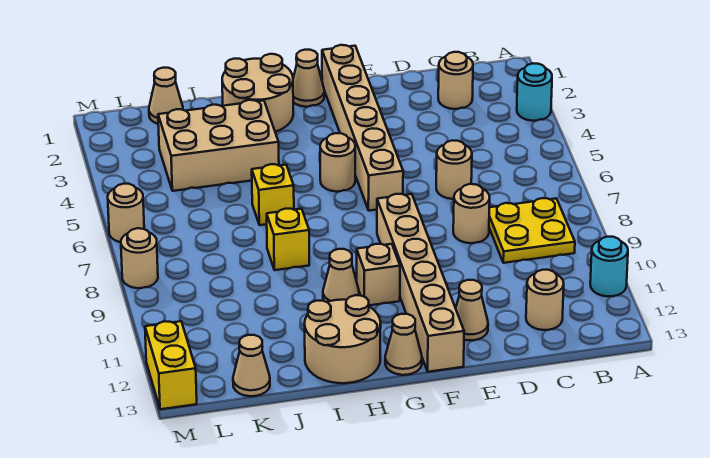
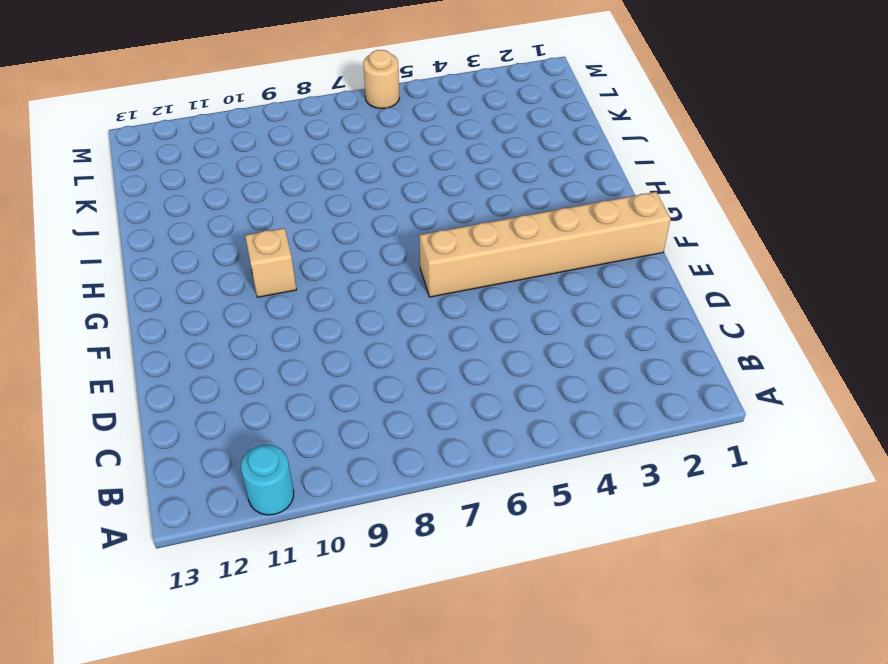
none -> cyan round brick A3 level 1
none -> yellow plate B8:C9 level 1
none -> tan round brick C2 level 1

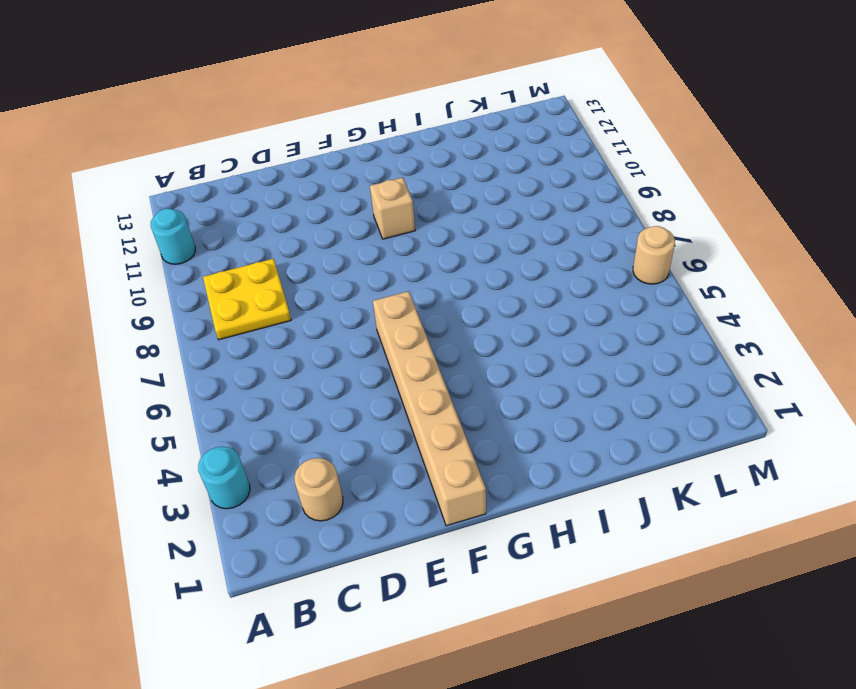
none -> tan round brick C12 level 1
none -> tan round brick D6 level 1
none -> tan round brick D8 level 1

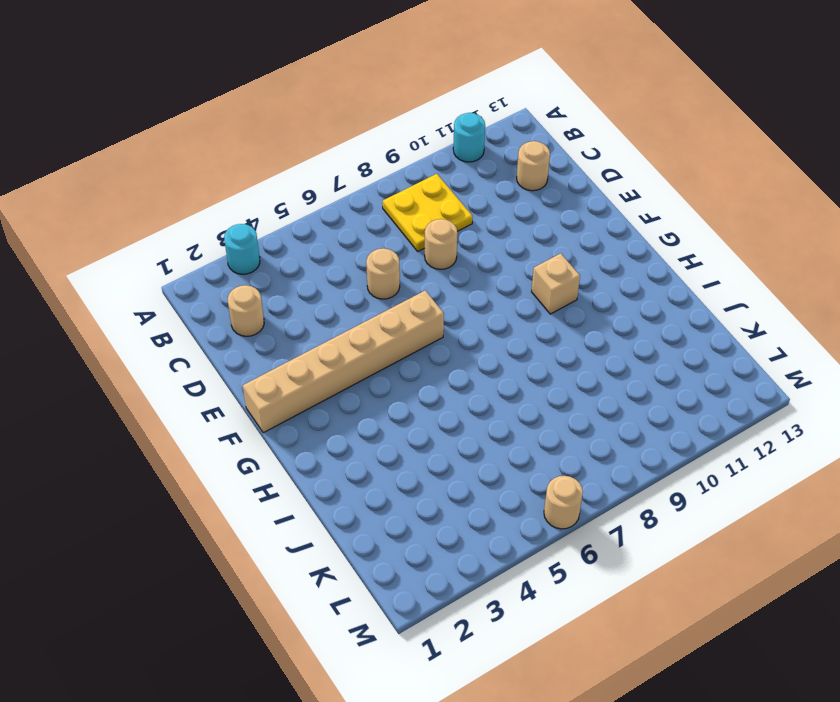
none -> tan cone E12 level 1
none -> tan brick F8:F13 level 1
none -> tan cone G1 level 1

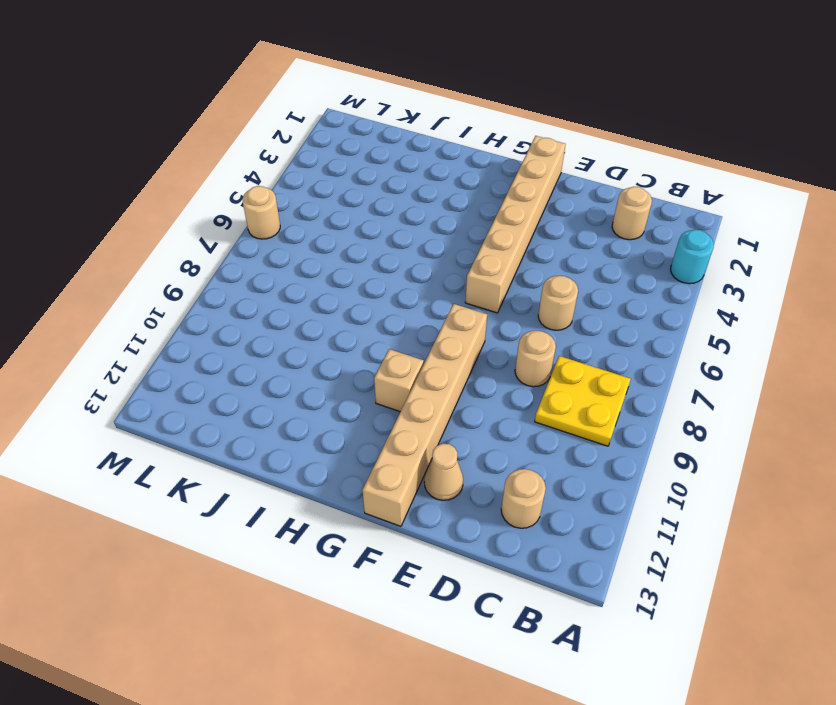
none -> cyan round brick A11 level 1
none -> tan cone G1 level 1
none -> tan round brick G5 level 1

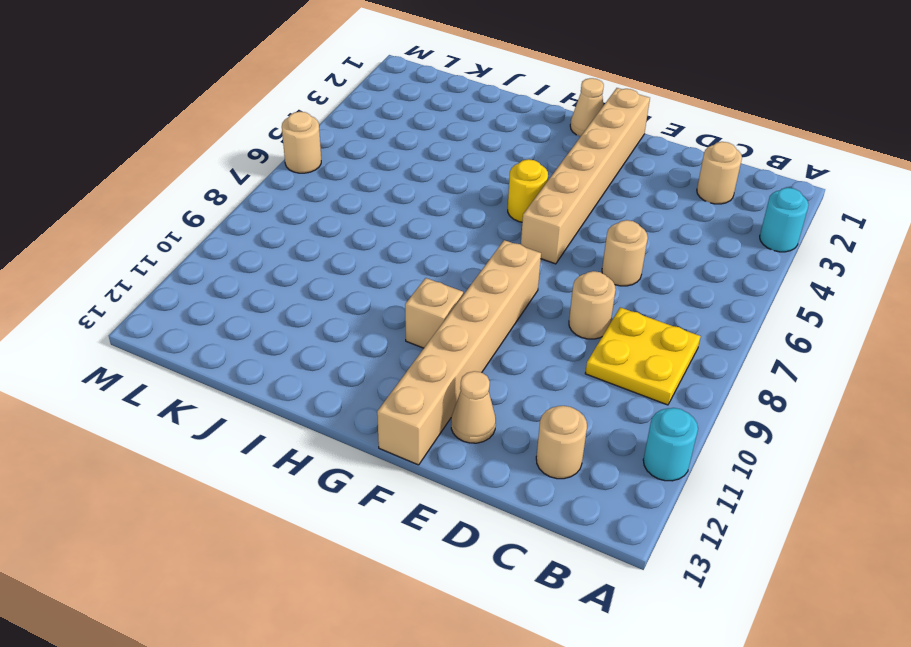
yellow round brick G5 level 1 -> tan round brick G5 level 1
none -> tan cone G13 level 1
none -> tan round brick H1:I2 level 1
none -> tan cone H10 level 1

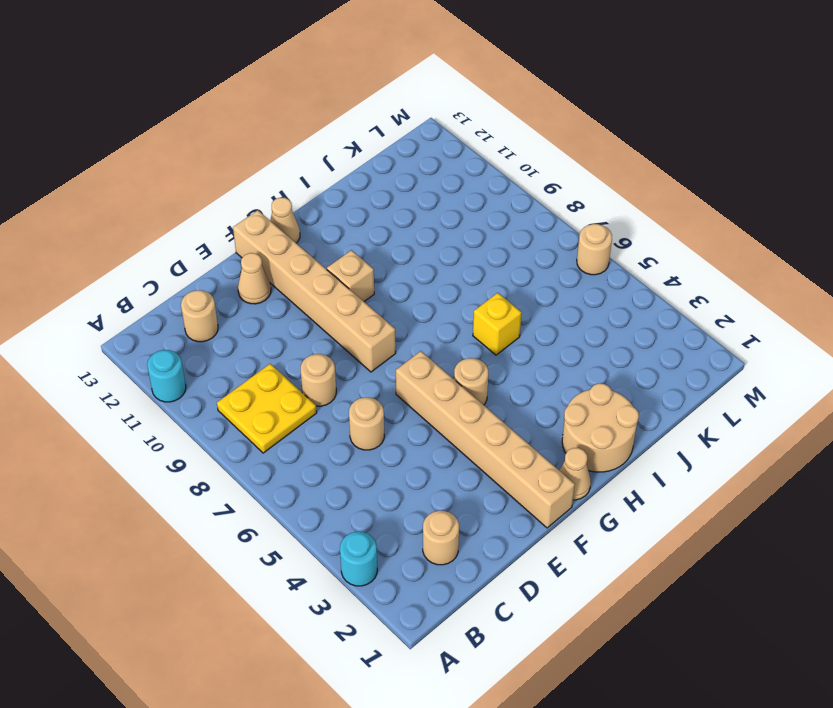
none -> tan cone H10 level 1
none -> tan round brick H12:I13 level 1
none -> tan brick I3:K4 level 1

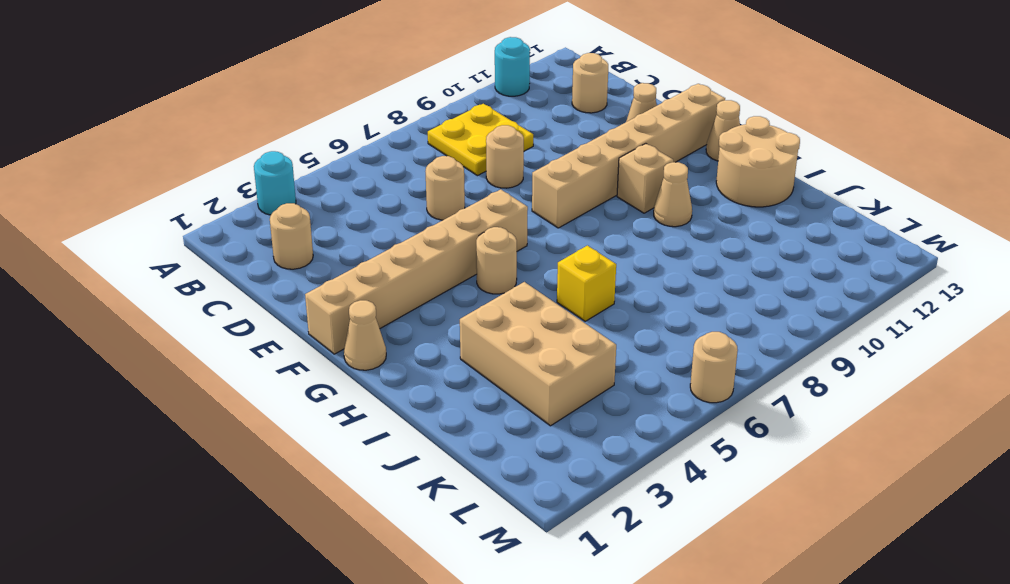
none -> tan round brick H1:I2 level 1
none -> yellow brick I8 level 1
none -> tan cone K1 level 1

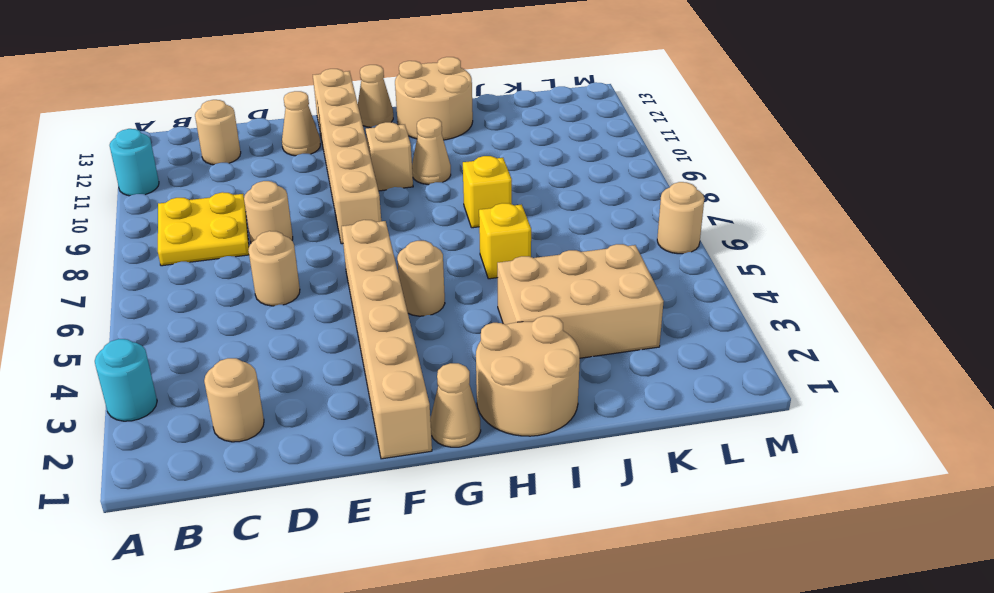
none -> tan cone K1 level 1
none -> tan cone K13 level 1
none -> tan round brick M8 level 1

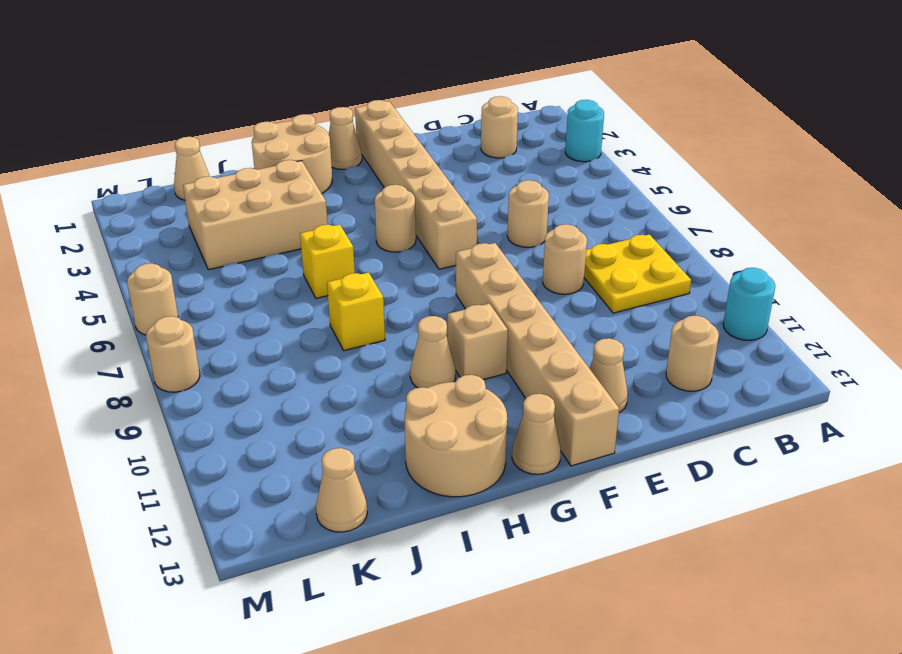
none -> yellow brick M12:M13 level 1

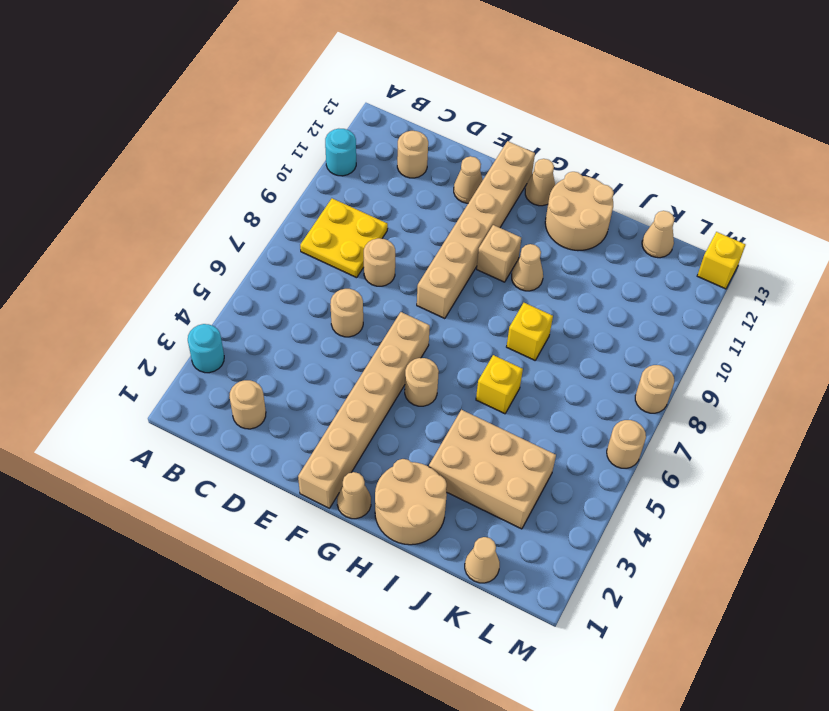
yellow brick M13 level 1 -> yellow brick M12:M13 level 1

